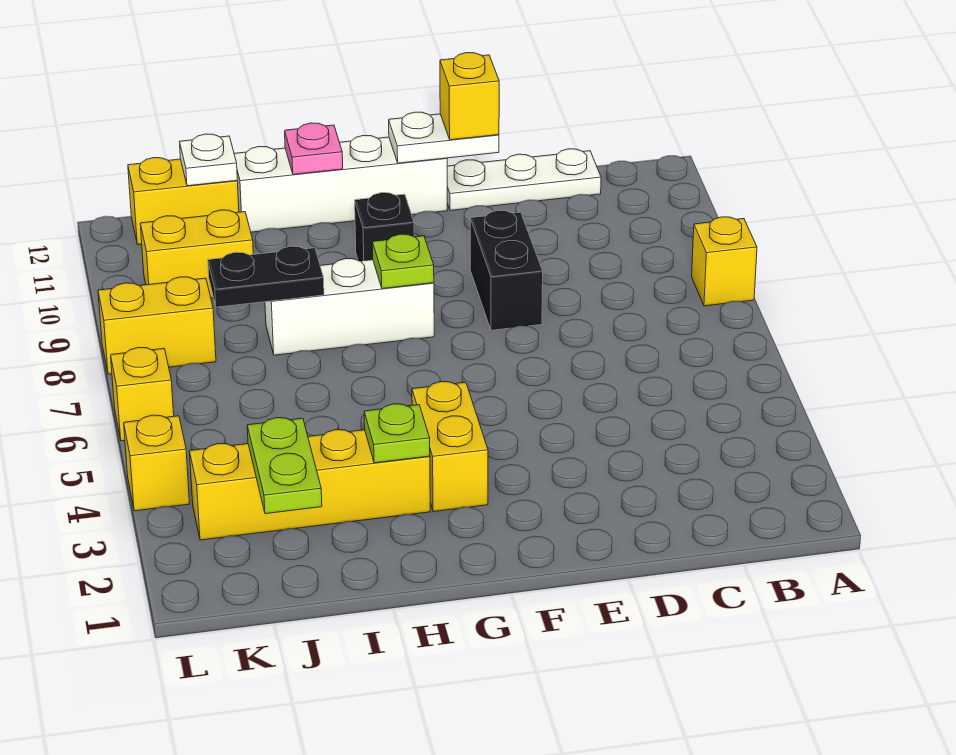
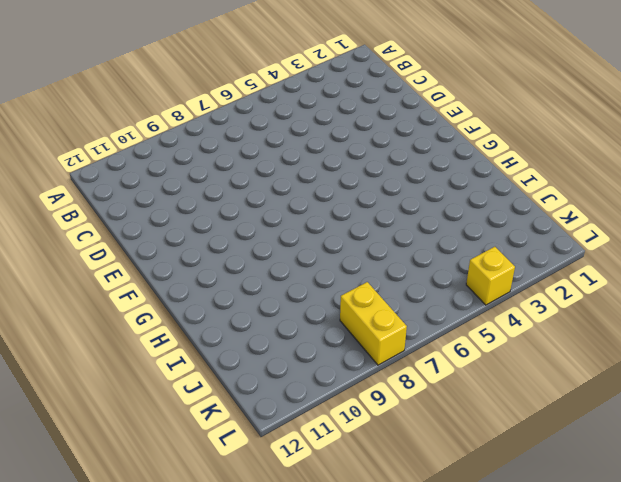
none -> yellow brick A8 level 1
none -> white plate C12:E12 level 1
none -> black brick E8:E9 level 1

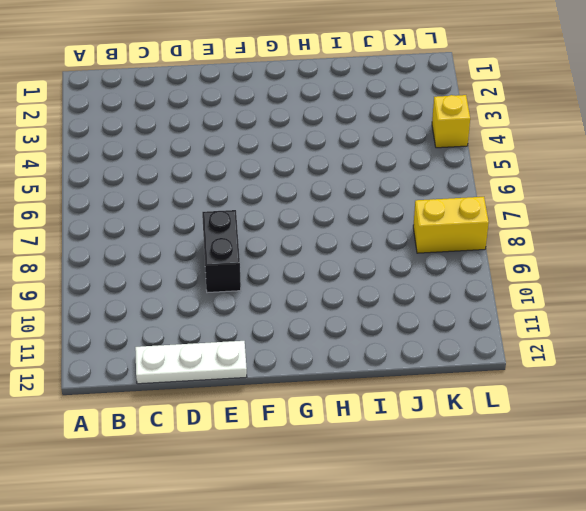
none -> yellow brick A8 level 1
none -> white brick F12:I12 level 1
none -> yellow brick G3:G4 level 1

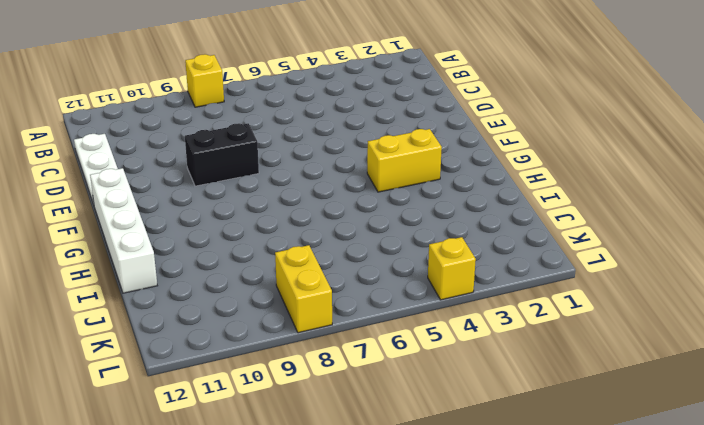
none -> white brick G8:I8 level 1
none -> black brick G10 level 1
none -> yellow brick H3:K3 level 1

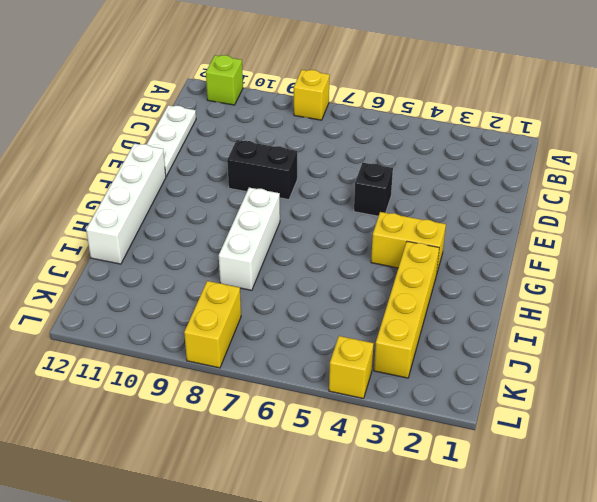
lime brick A11 level 1 -> none
black brick E5 level 1 -> black brick G10 level 1
none -> yellow brick J10:K10 level 1
none -> yellow brick J12:K12 level 1
none -> yellow brick L6 level 1

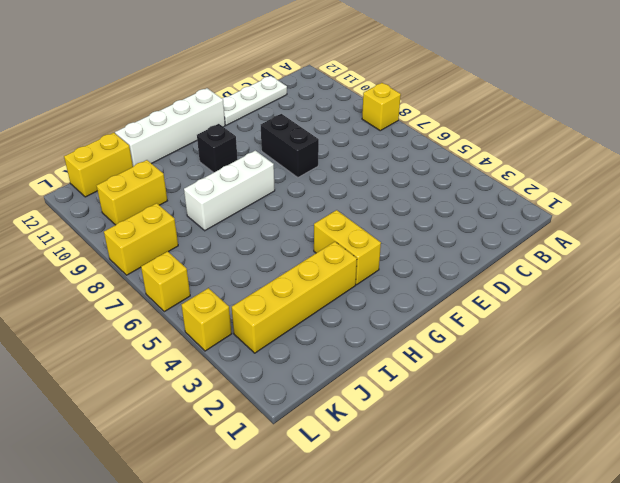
none -> white plate E12:F12 level 2
none -> lime plate G8 level 2
none -> lime plate H3 level 2

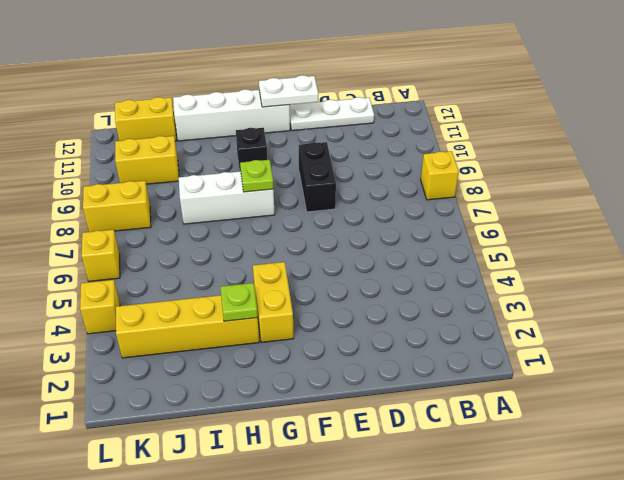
none -> pink plate H12 level 2
none -> black plate I8:J8 level 2
none -> lime plate J2:J3 level 2

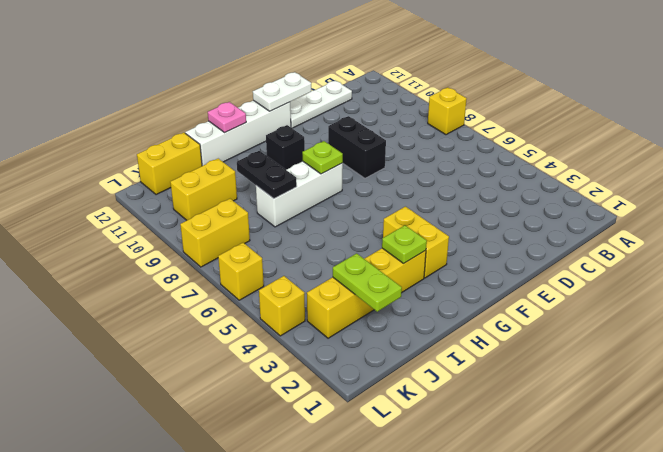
black plate I8:I9 level 2 -> black plate I8:J8 level 2
none -> white plate J12 level 2
none -> yellow brick E12 level 3

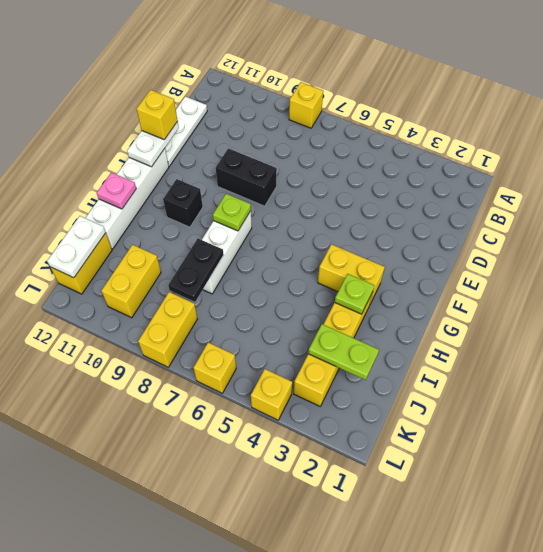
white plate J12:K12 level 2 -> white plate J12 level 2

